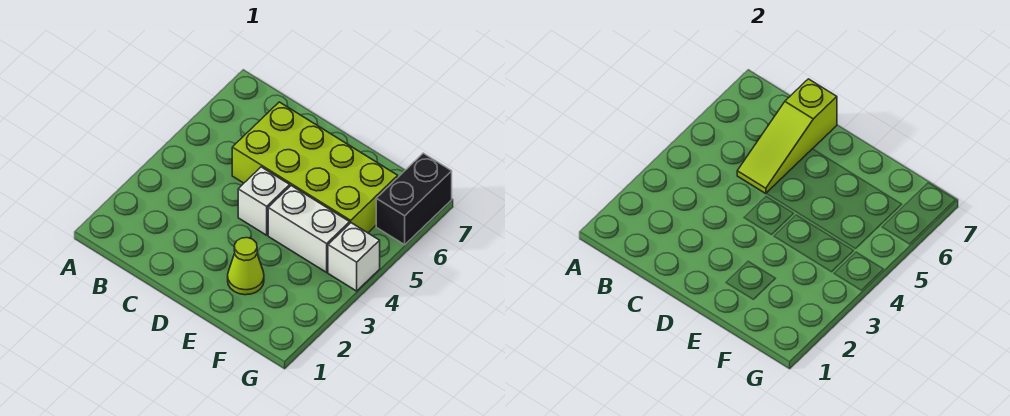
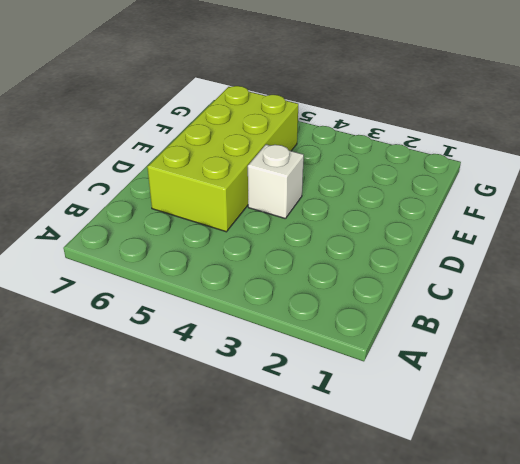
none -> lime cone E2 level 1
none -> white brick E4:F4 level 1

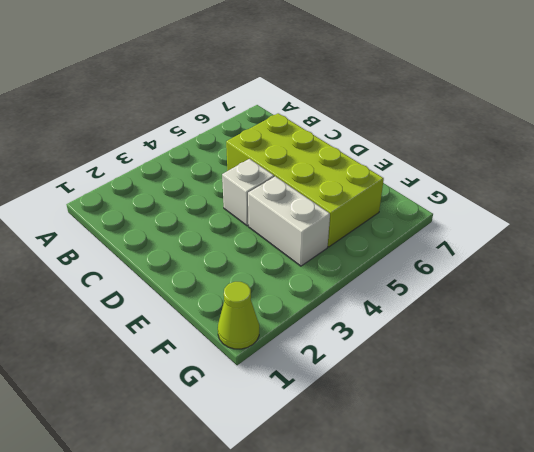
lime cone G1 level 1 -> lime cone E2 level 1
none -> white brick G4 level 1
none -> black brick G6:G7 level 1

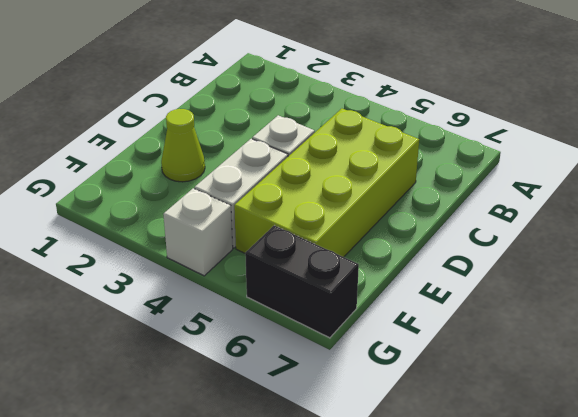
none -> lime slope C5:C7 level 2 top 7

